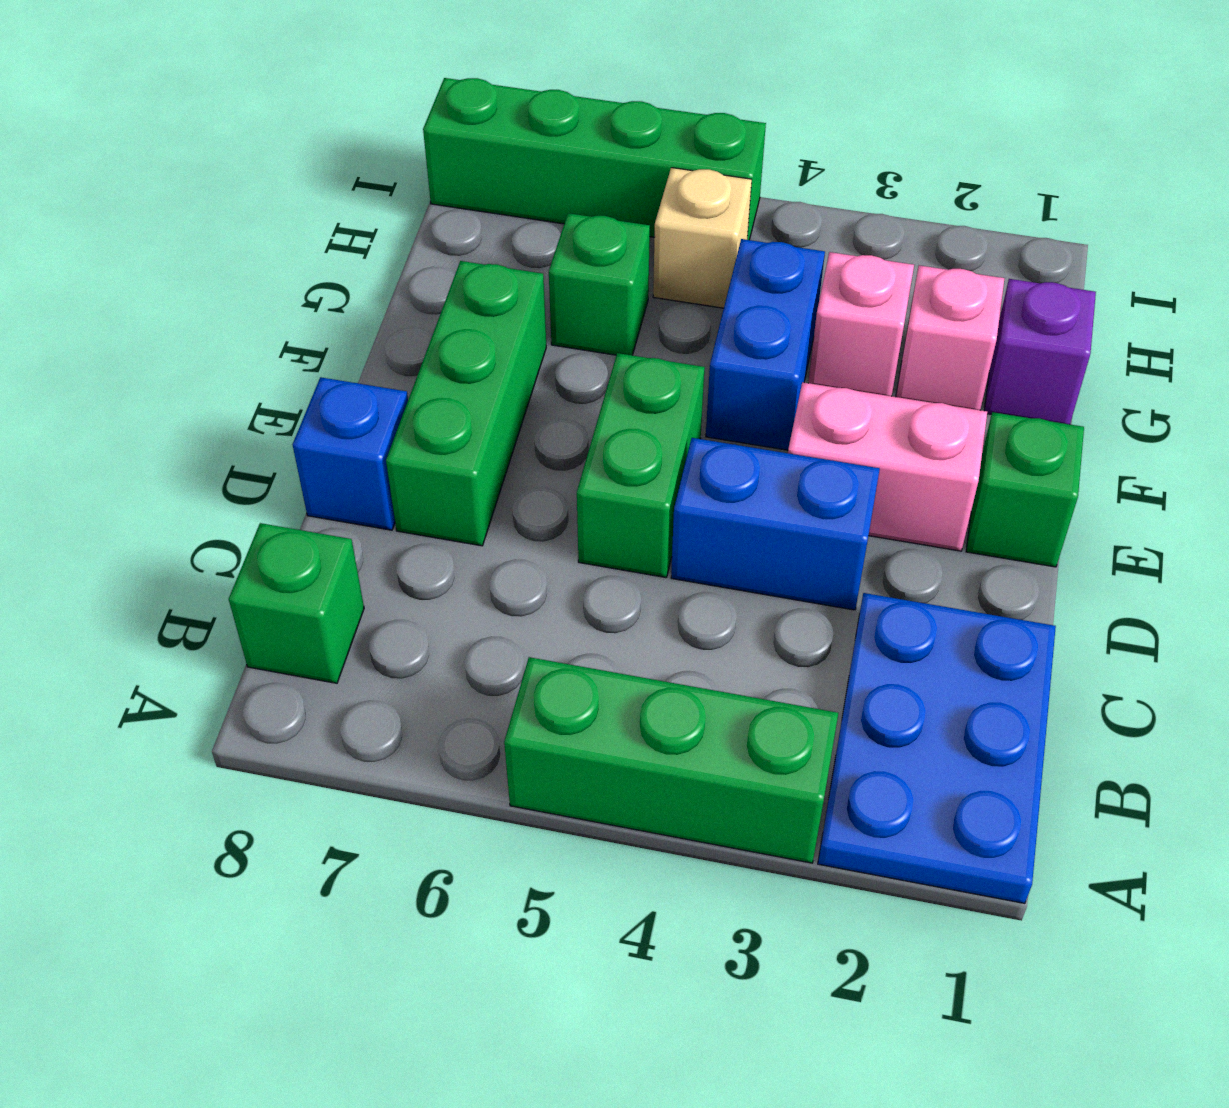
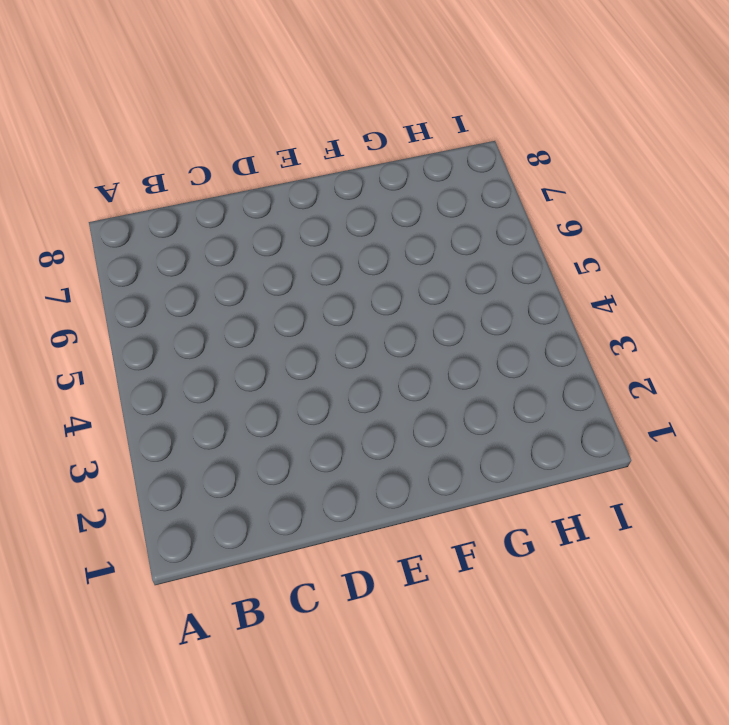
none -> blue plate A1:C2 level 1
none -> green brick A3:A5 level 1
none -> green brick B8 level 1

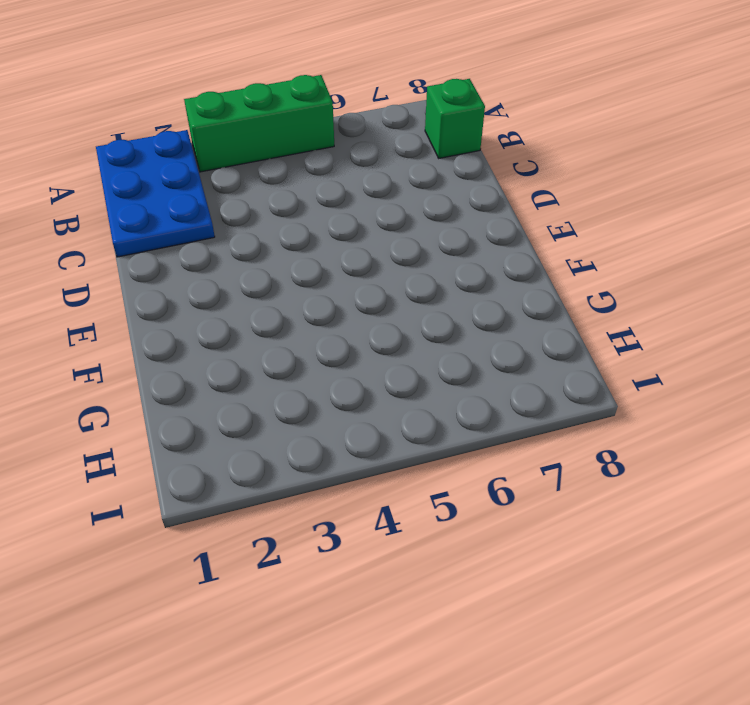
none -> blue brick D3:D4 level 1
none -> green brick D5:E5 level 1
none -> green brick D7:F7 level 1

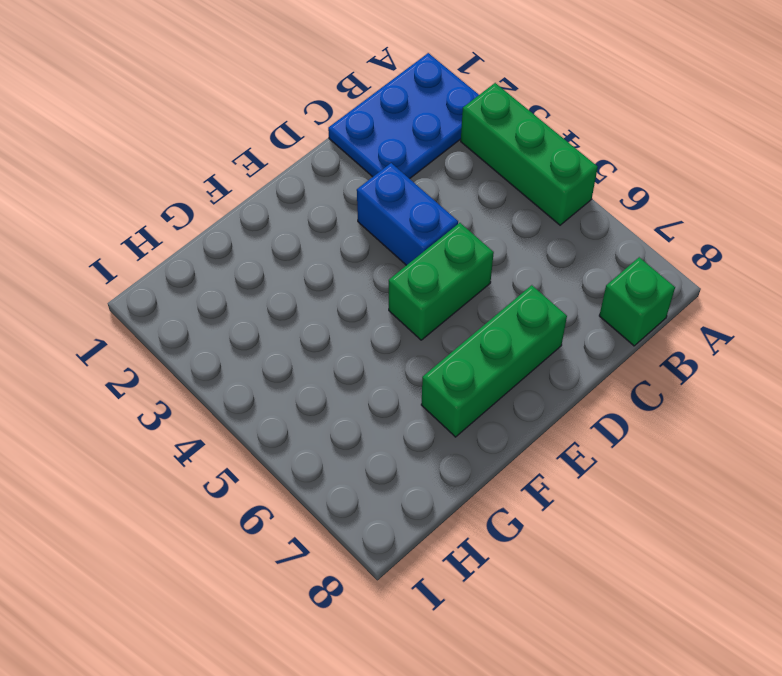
none -> blue brick D8 level 1
none -> green brick E1 level 1
none -> pink brick E2:E3 level 1

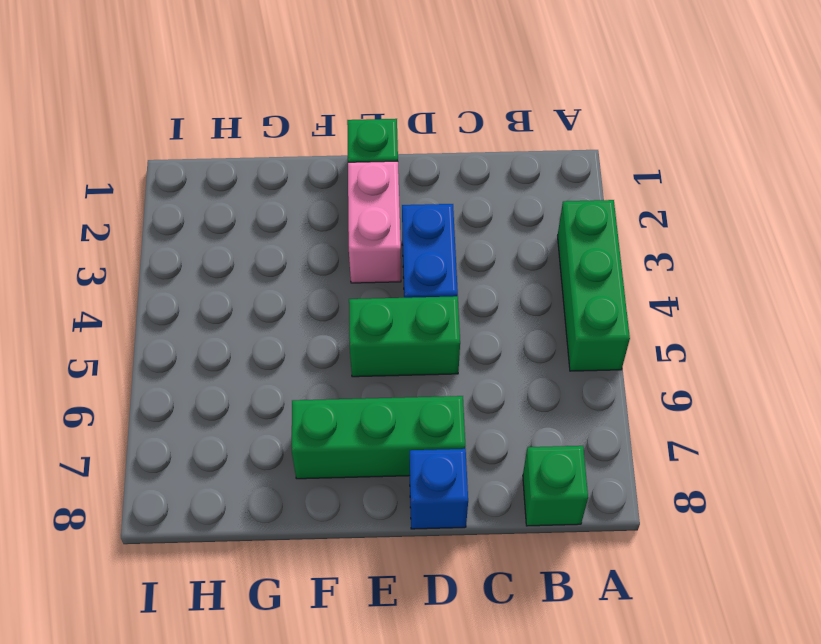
none -> blue plate A1:C2 level 1
none -> blue brick F4:G4 level 1
none -> purple brick G1 level 1

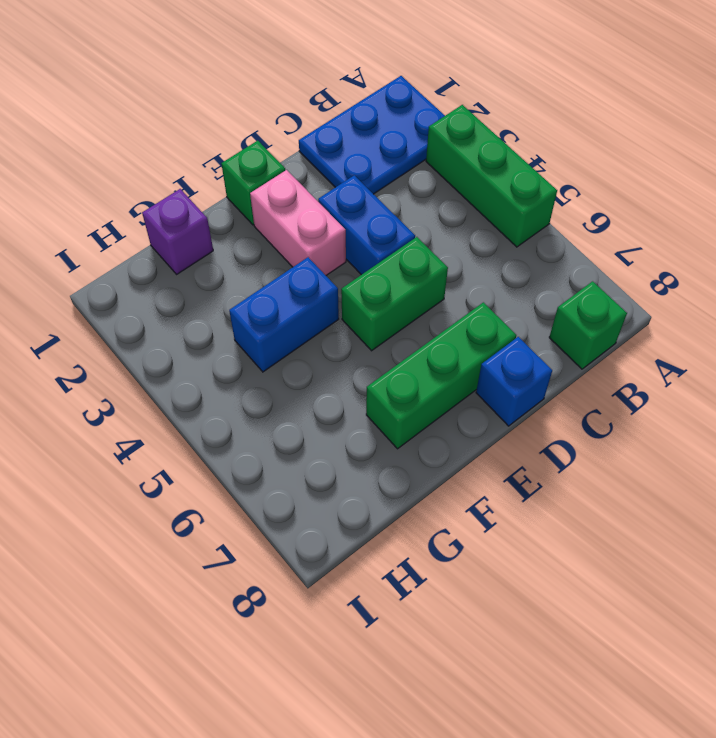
none -> pink brick G2 level 1
none -> pink brick G3 level 1
none -> green brick G6 level 1

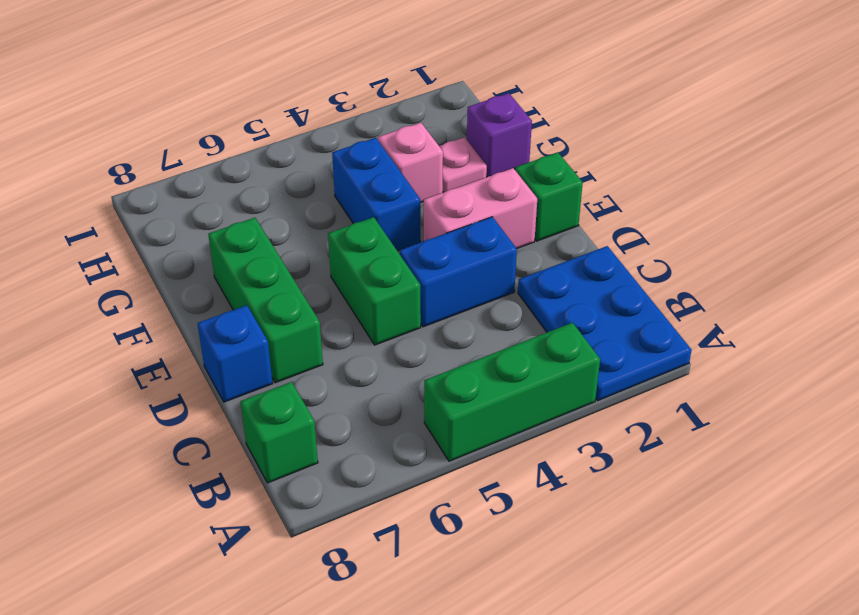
pink plate G2 level 1 -> pink brick G2 level 1
none -> green brick G6 level 1
none -> tan brick H5 level 1
none -> green brick I5:I8 level 1

